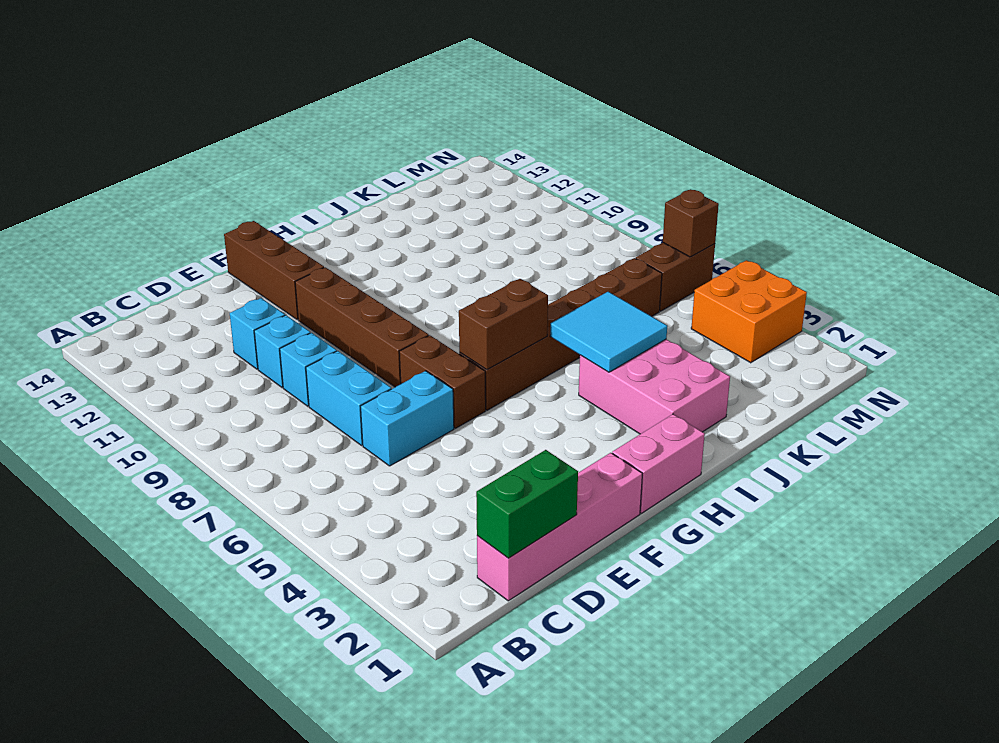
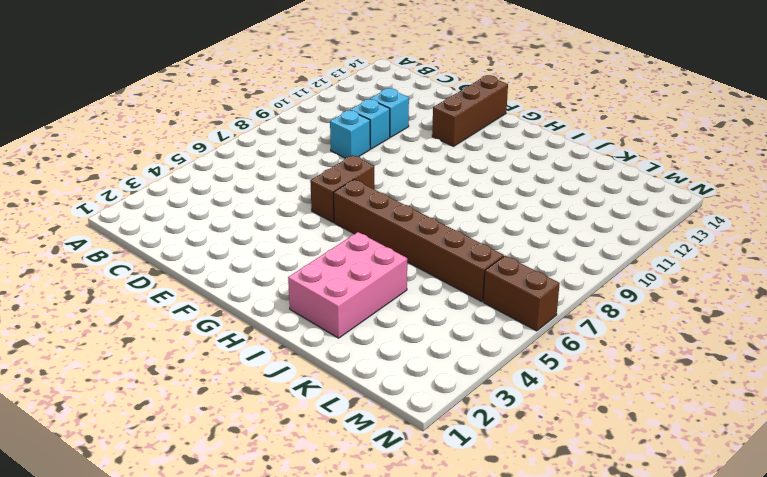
none -> pink brick C1:F1 level 1
none -> cyan brick D6:E6 level 1
none -> cyan brick D7:D8 level 1

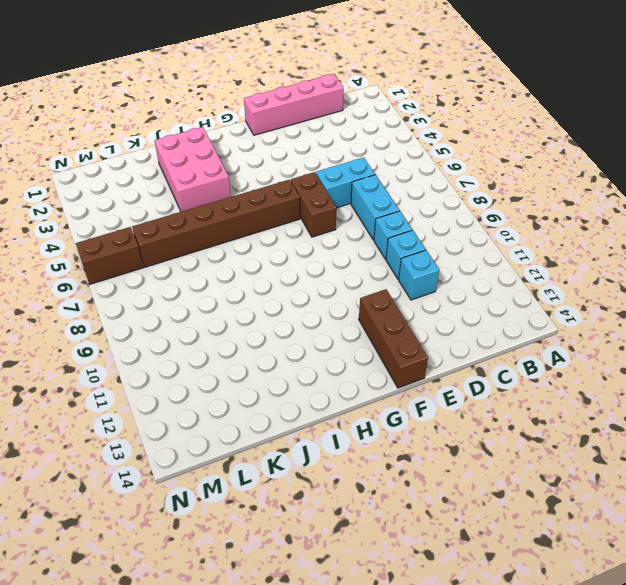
none -> brown brick F8:F11 level 1
none -> pink brick G1:H1 level 1
none -> orange brick M3:N4 level 1

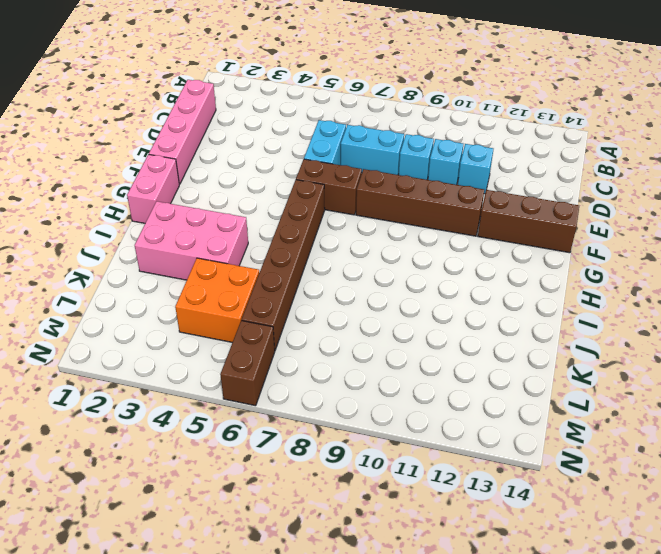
orange brick K4:L5 level 1 -> orange brick M3:N4 level 1
none -> green brick C1:D1 level 2
none -> brown brick G6:H6 level 2
none -> cyan tile I4:J5 level 2

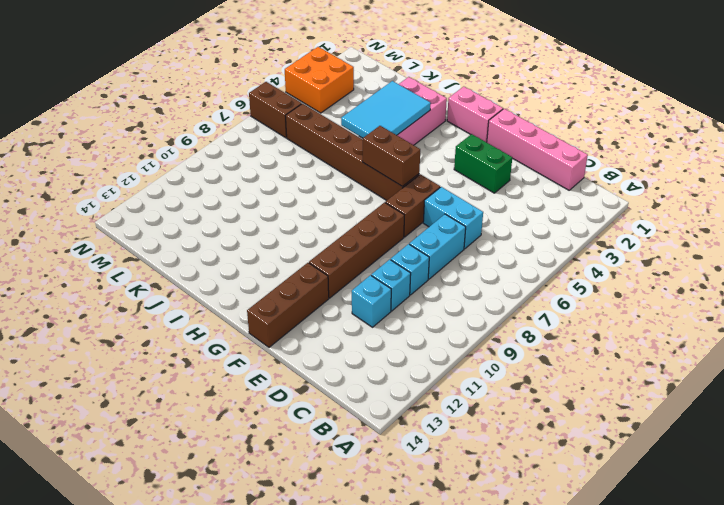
green brick E3:F3 level 1 -> green brick C1:D1 level 2
cyan tile I3:J5 level 2 -> cyan tile I4:J5 level 2
none -> brown brick N6 level 2

